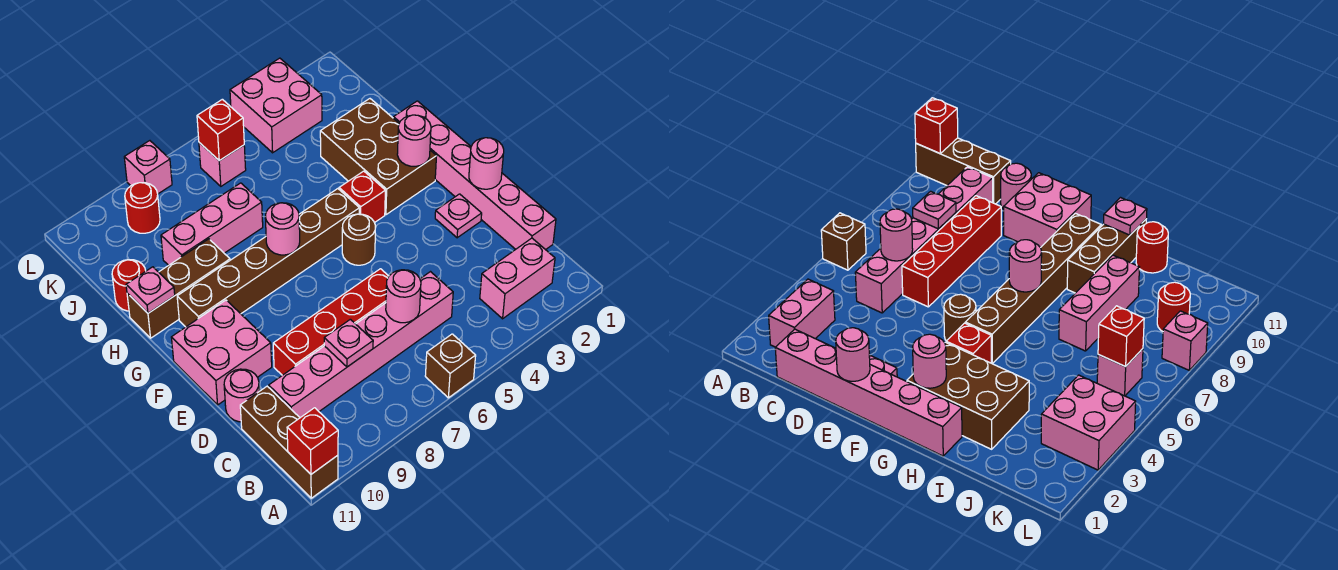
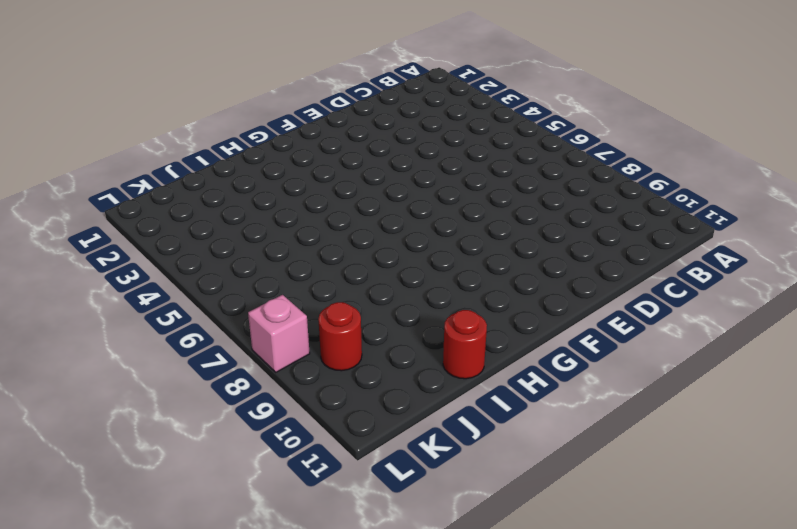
none -> brown brick A6 level 1
none -> brown brick A11:C11 level 1
none -> pink brick B2:B3 level 1

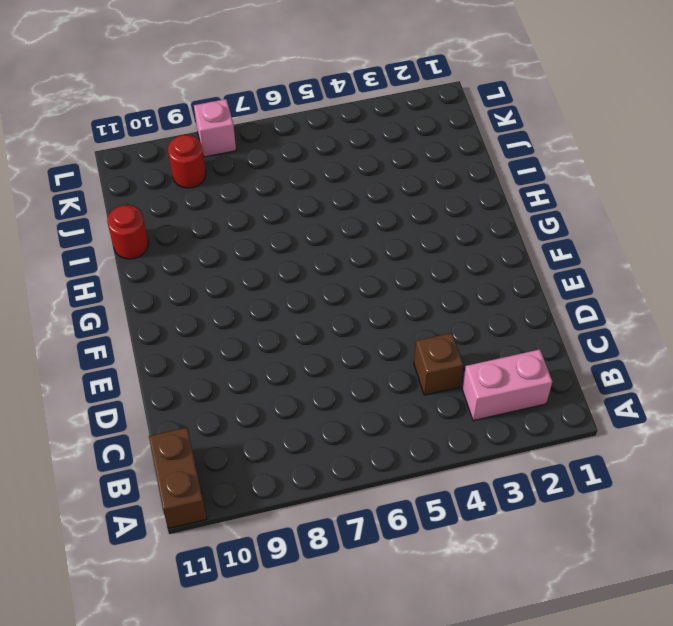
brown brick A11:B11 level 1 -> brown brick A11:C11 level 1
brown brick C4 level 1 -> brown brick A6 level 1
none -> pink brick C1:H1 level 1
none -> pink brick C5:C10 level 1
none -> red brick D6:D9 level 1

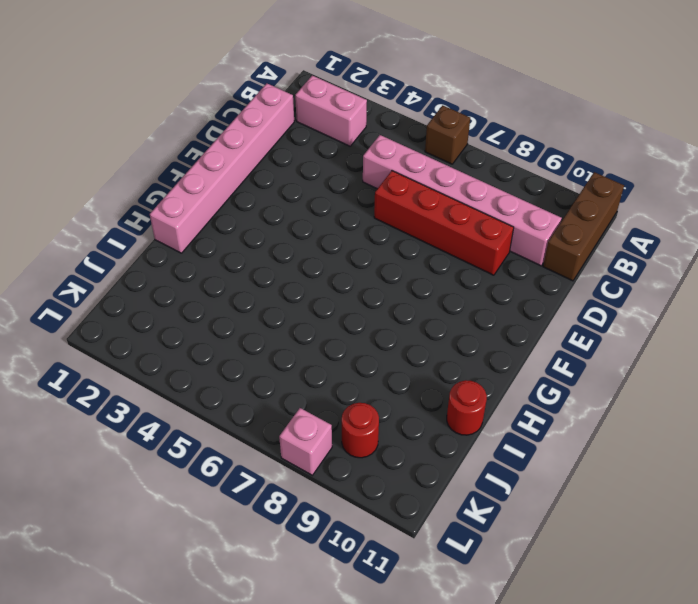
none -> pink round brick D11 level 1
none -> pink plate E2 level 1
none -> pink brick E10:F11 level 1

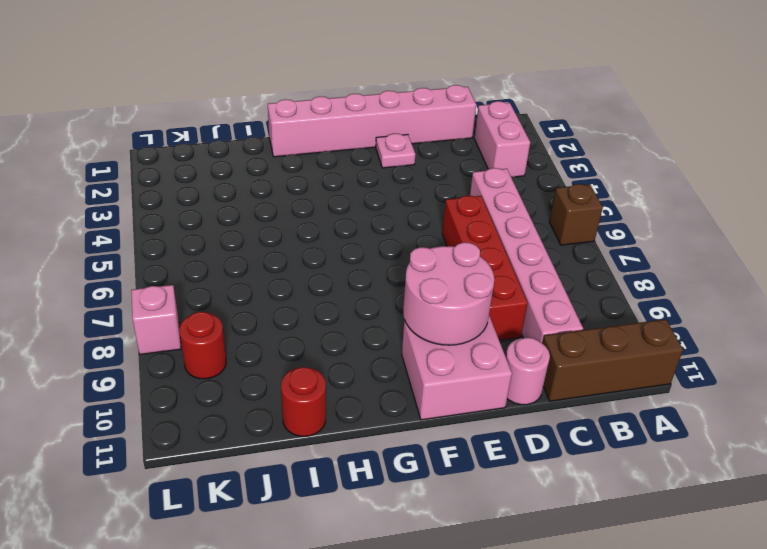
pink round brick E9:F10 level 2 -> none
none -> brown round brick F5 level 1
none -> brown brick G2:I3 level 1
none -> red brick G4 level 1

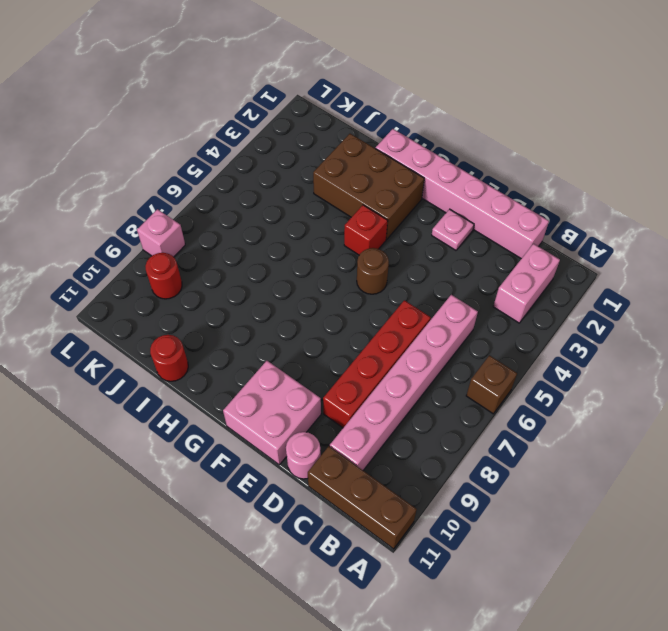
none -> brown brick G5:G10 level 1
none -> brown brick H9:H11 level 1
none -> pink brick I7:I9 level 1

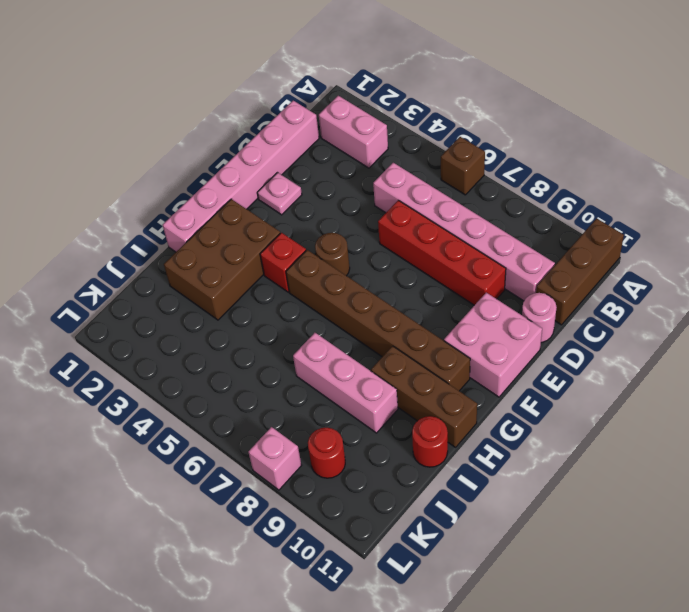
none -> pink brick K3:L4 level 1
none -> pink brick K6 level 1
none -> red brick A11 level 2

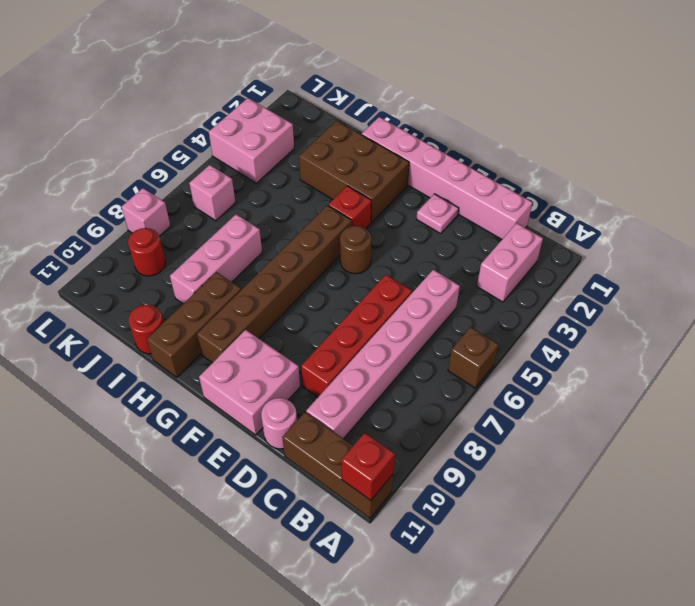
none -> pink round brick C6 level 2
none -> pink plate C8 level 2
none -> pink round brick E1 level 2

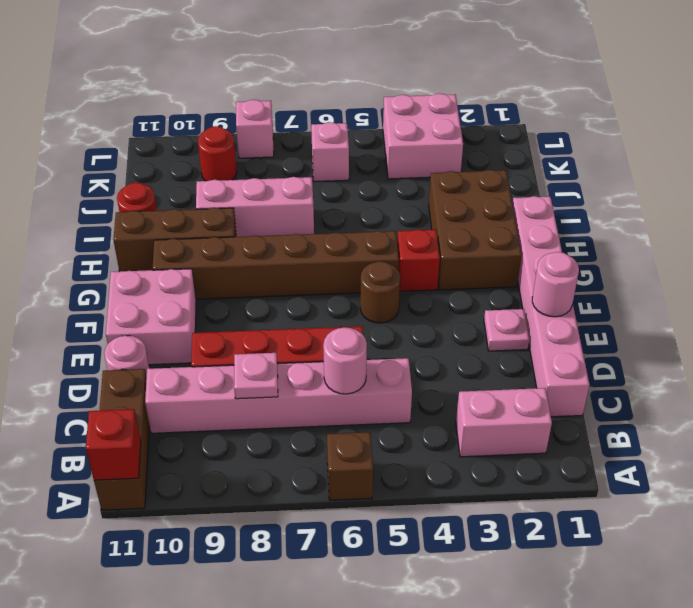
none -> pink round brick G2 level 2
none -> pink round brick G7 level 2
none -> pink plate H11 level 2

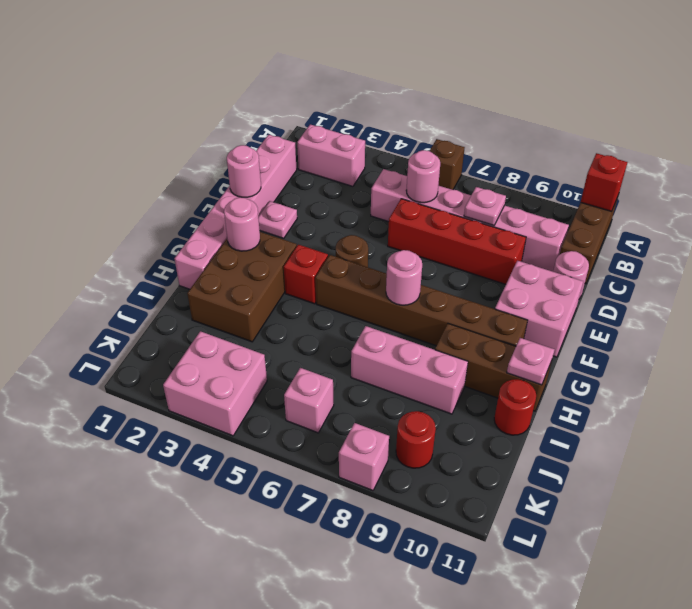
none -> red brick K6 level 2

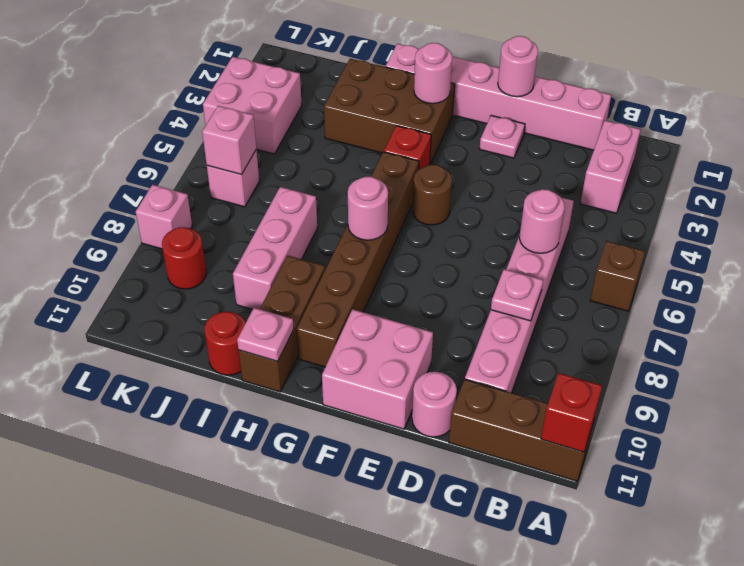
pink brick K6 level 2 -> red brick K6 level 2
none -> red brick D6:D9 level 1

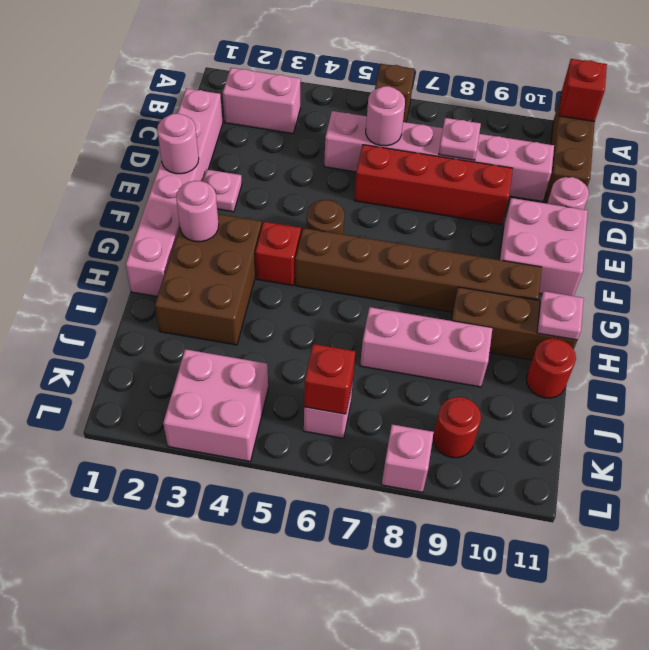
none -> pink round brick G7 level 2

